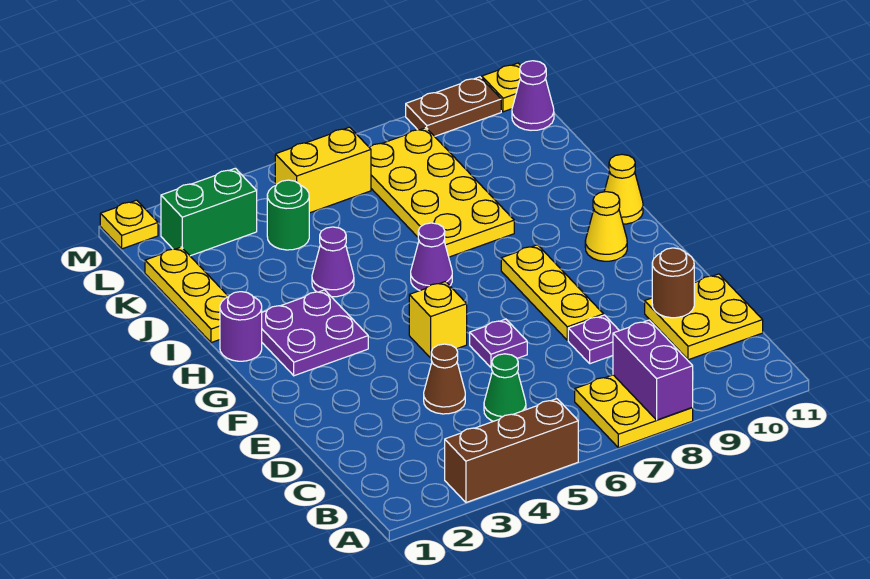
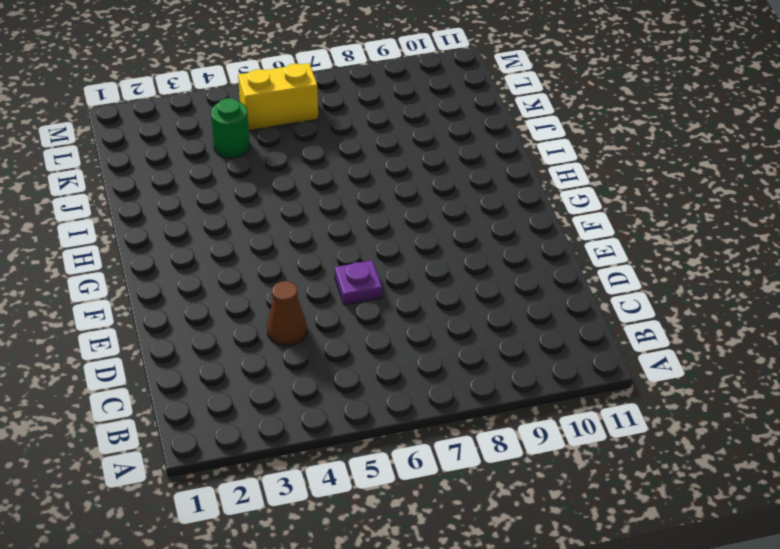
none -> brown brick A3:A5 level 1
none -> yellow plate A7:B8 level 1
none -> green cone C5 level 1

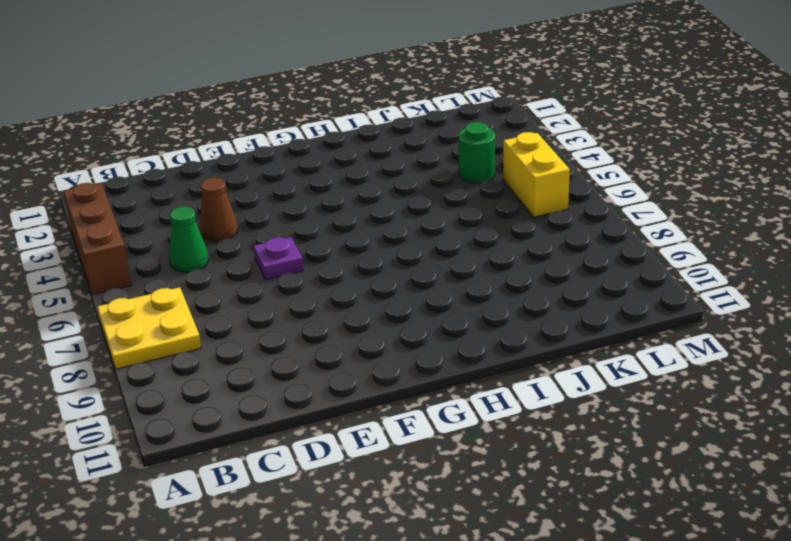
none -> yellow plate C10:D11 level 1
none -> purple plate D8 level 1
none -> yellow plate E8:G8 level 1

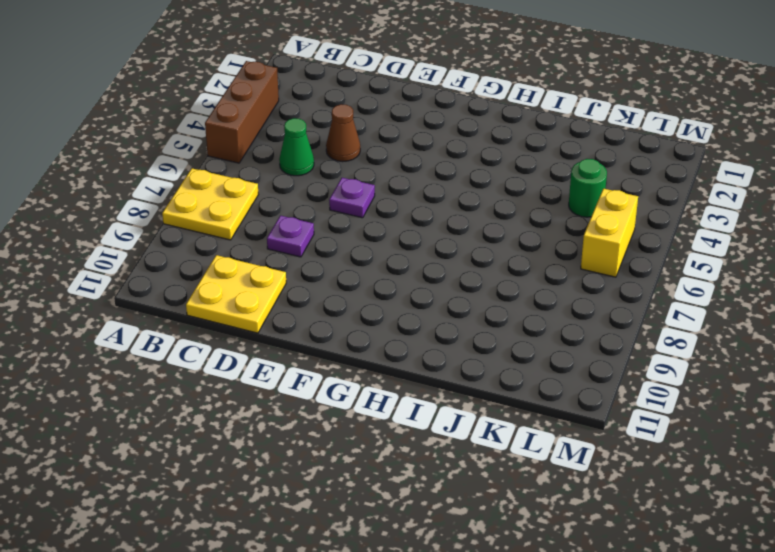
none -> yellow plate E8:G8 level 1
none -> yellow brick F5 level 1
none -> purple plate G2:H3 level 1

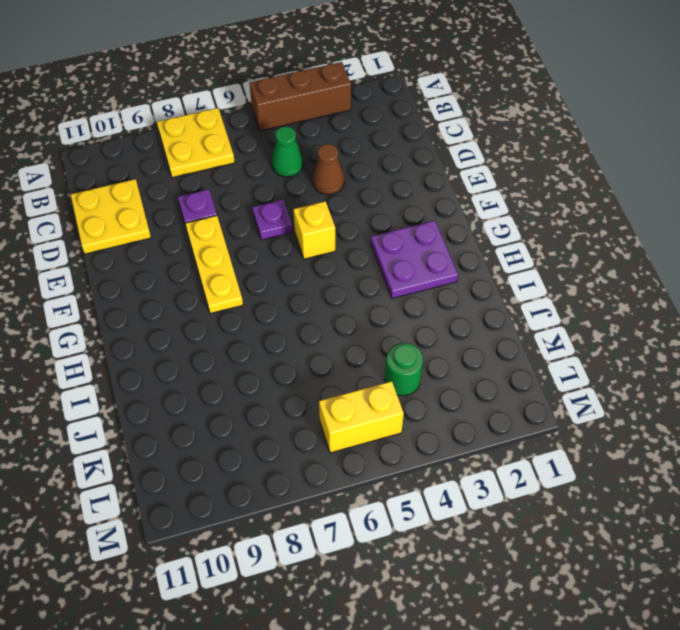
none -> yellow cone G10 level 1
none -> purple round brick H1 level 1
none -> purple cone H6 level 1

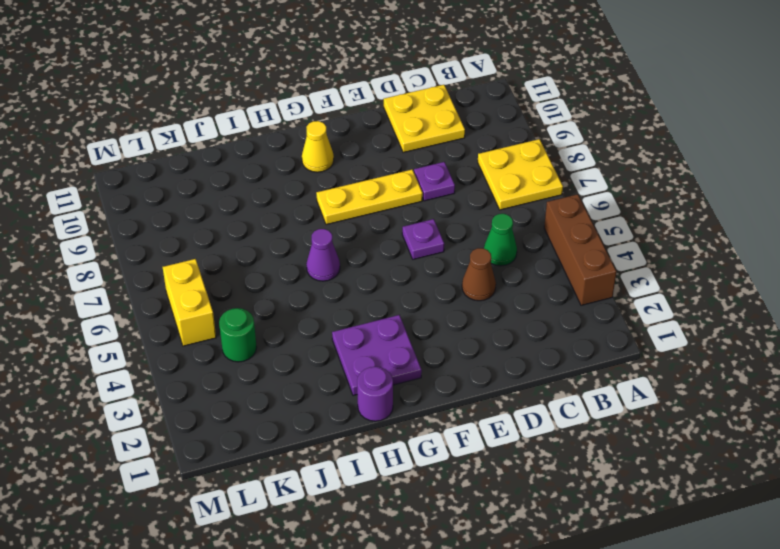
none -> yellow brick F5 level 1
none -> yellow cone H11 level 1
none -> yellow plate I1:K1 level 1

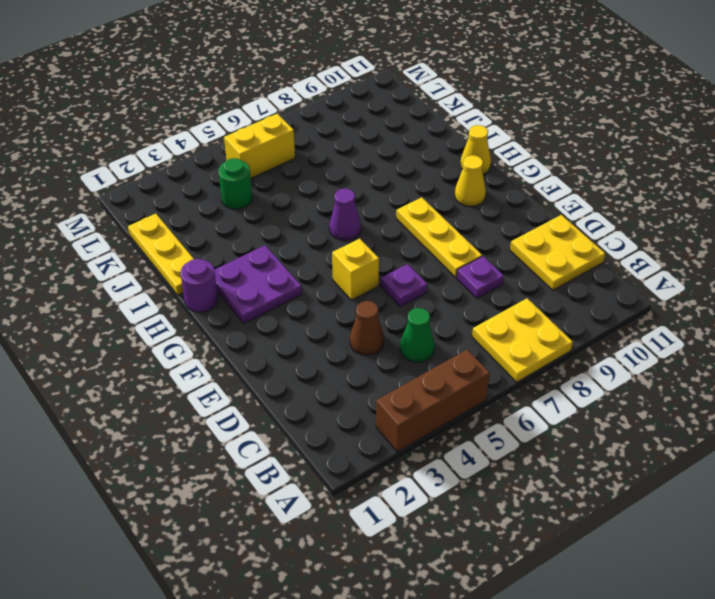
none -> purple cone I4 level 1
none -> yellow plate I7:L8 level 1
none -> green brick L2:L3 level 1

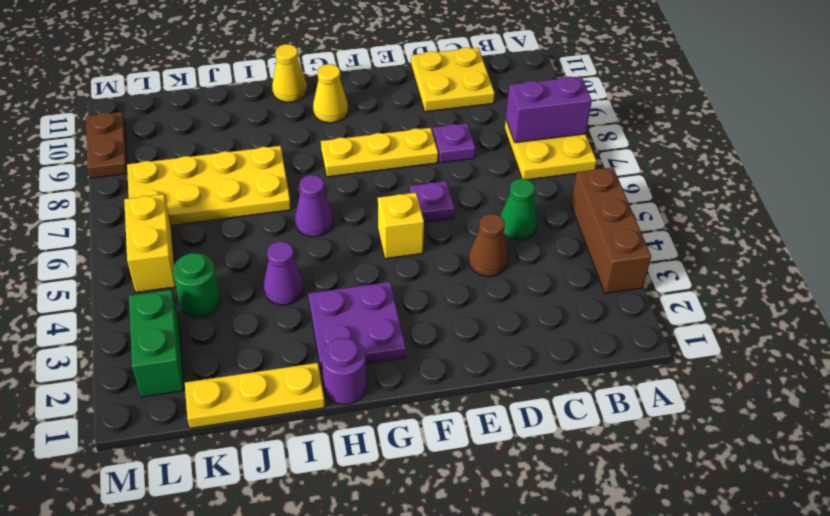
none -> purple cone L11 level 1
none -> yellow plate M1 level 1
none -> yellow plate M11 level 1

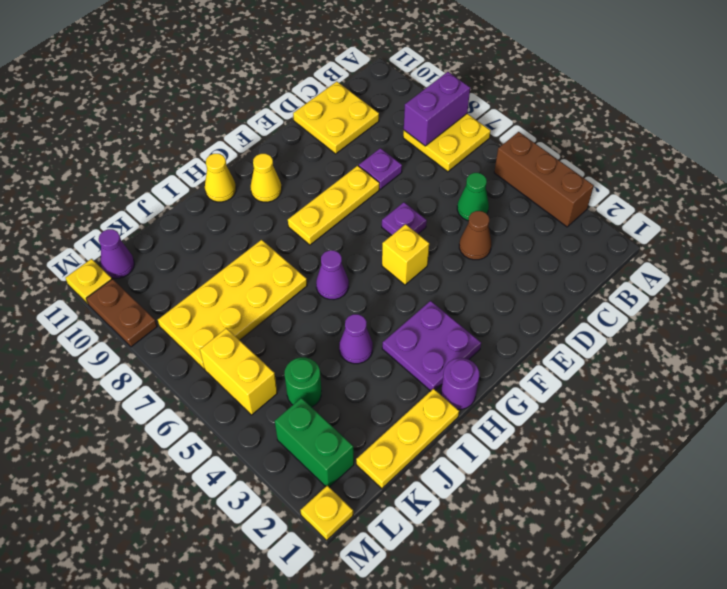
none -> brown round brick D10 level 2

